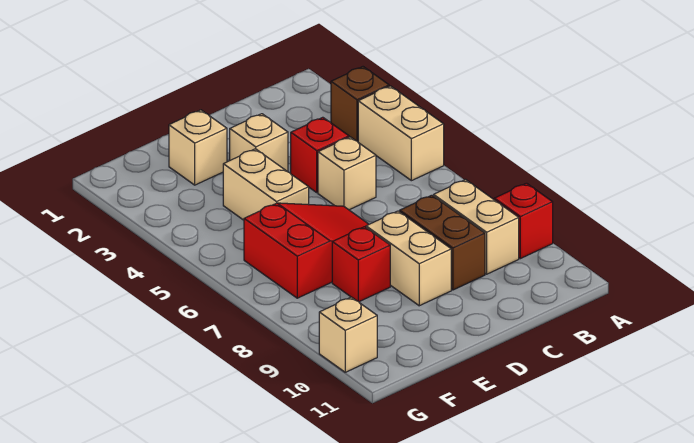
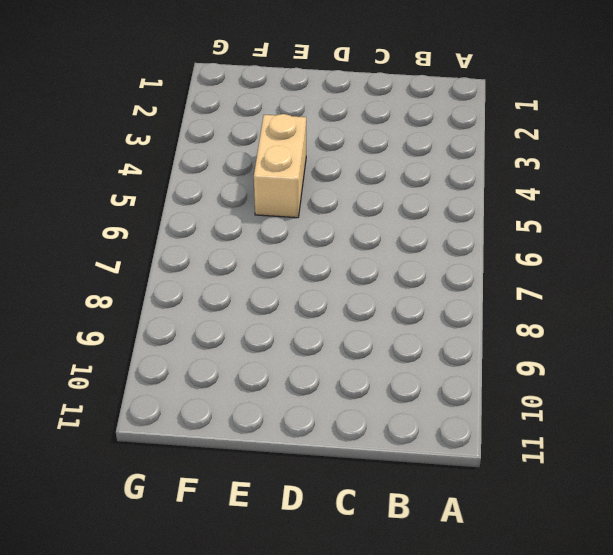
none -> brown brick A3 level 1
none -> tan brick A4:A5 level 1
none -> red brick A9 level 1

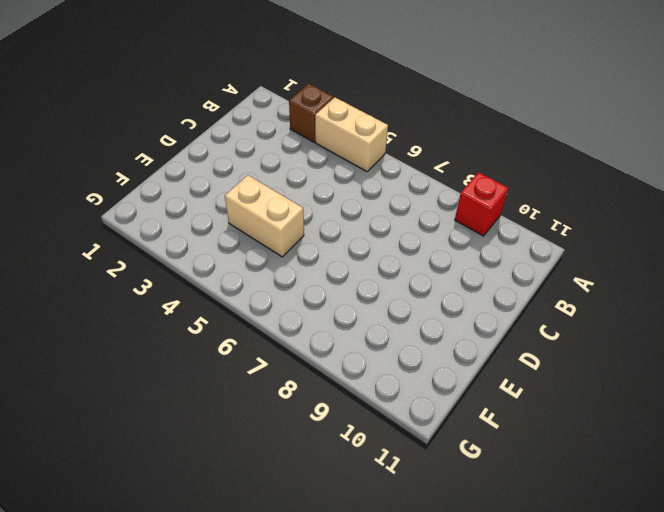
none -> tan brick B8:B9 level 1
none -> red brick C4 level 1
none -> tan brick C5 level 1

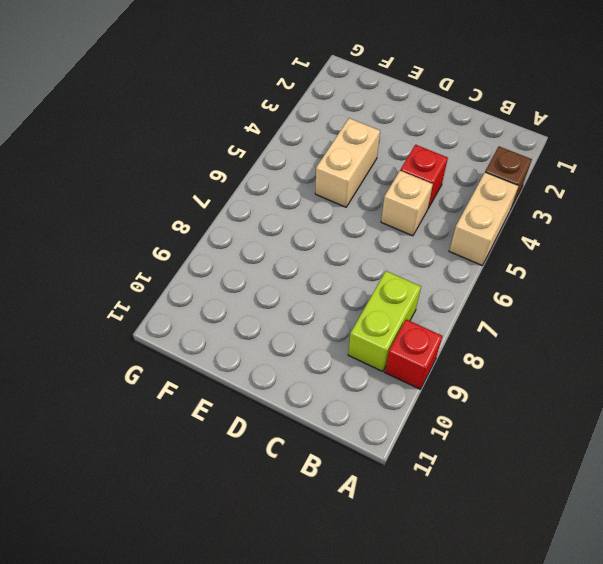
lime brick B8:B9 level 1 -> tan brick B8:B9 level 1
none -> brown brick C8:C9 level 1
none -> tan brick D3 level 1
none -> red slope D6:F7 level 1 top F

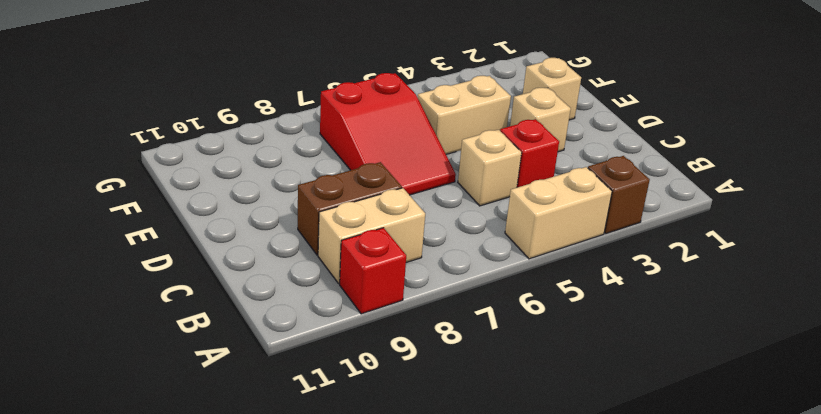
none -> tan brick D8:D9 level 1
none -> red brick E8 level 1
none -> tan brick G10 level 1

